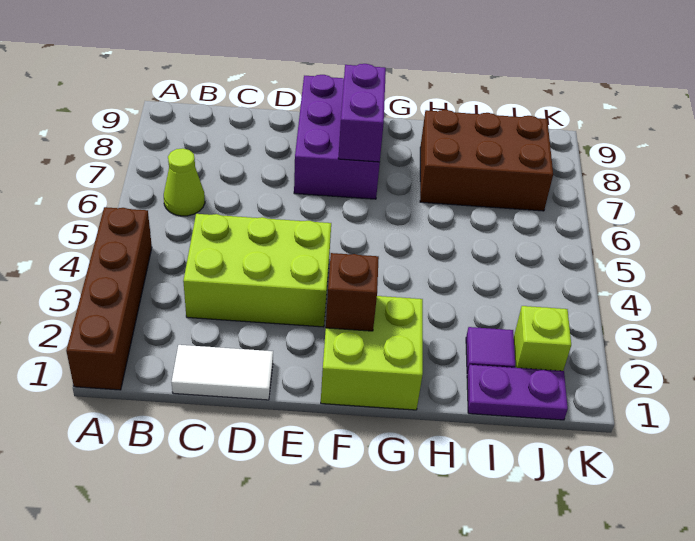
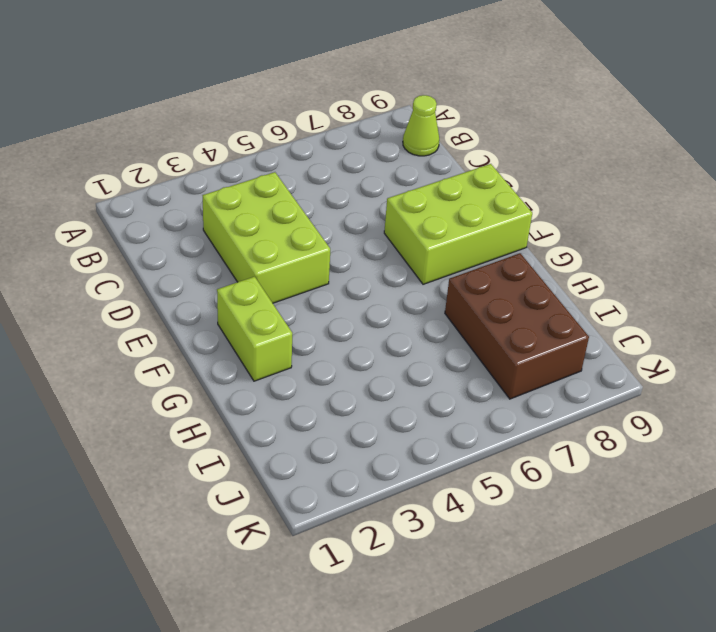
lime cone B9 level 1 -> lime cone B6 level 1
lime brick E7:F9 level 1 -> purple brick E7:F9 level 1
lime brick F2:G2 level 1 -> lime brick F1:G2 level 1
none -> brown brick A1:A4 level 1
none -> white tile C1:D1 level 1
none -> purple plate I1:J1 level 1

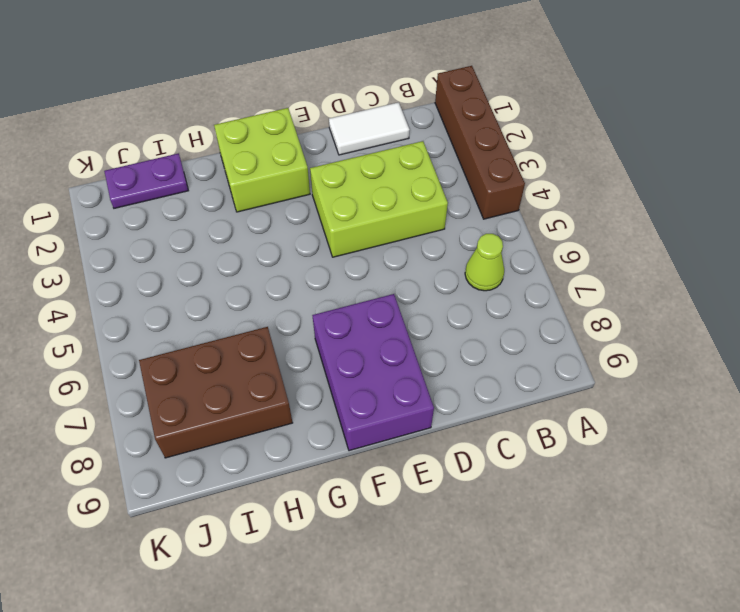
none -> purple tile I2 level 1
none -> lime brick J2 level 1
none -> brown brick F2 level 2

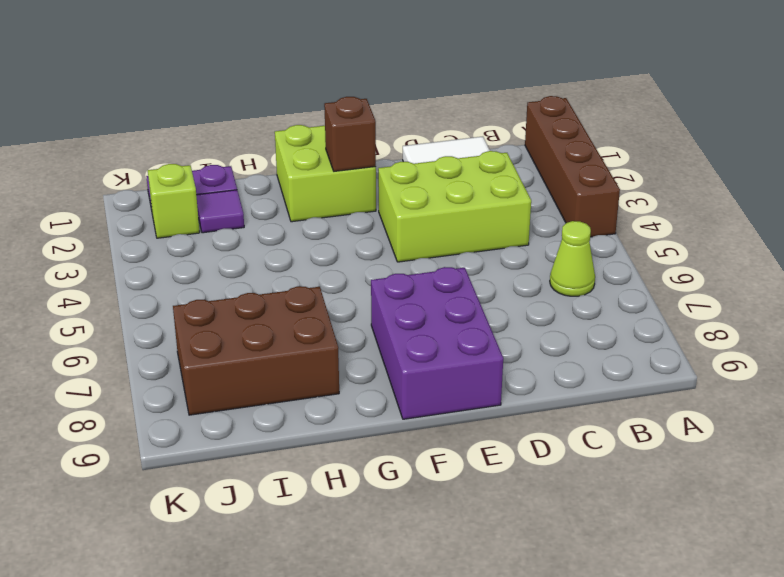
none -> purple brick F7:F8 level 2

